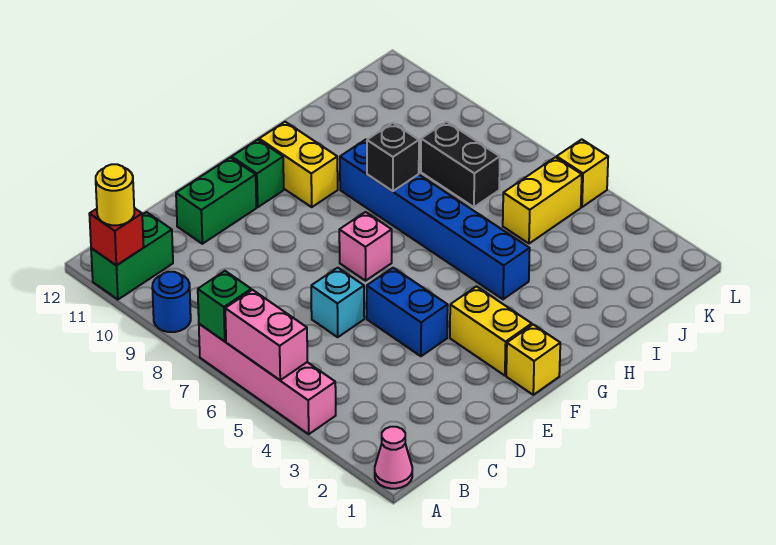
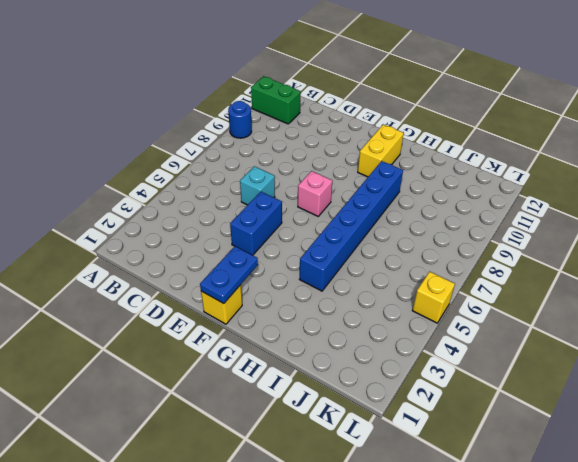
blue plate F1:F2 level 2 -> none
none -> pink cone A1 level 1
none -> pink brick A4:A7 level 1
none -> green brick D11:E11 level 1

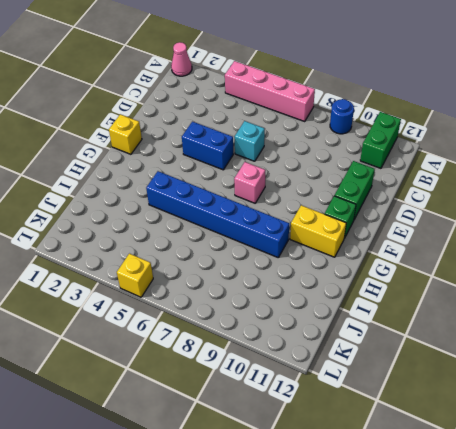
none -> yellow brick F2:F3 level 1
none -> yellow brick J5:K5 level 1
none -> black brick J7:J8 level 1

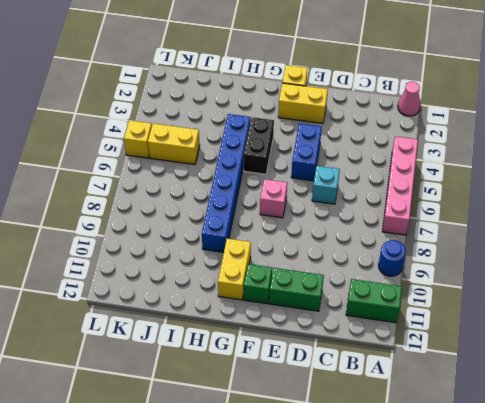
yellow brick E2:F2 level 1 -> yellow brick F2:F3 level 1
black brick G4:G5 level 1 -> black brick J7:J8 level 1
none -> pink brick A5:A6 level 2
none -> green brick A7 level 2
none -> red brick A11 level 2

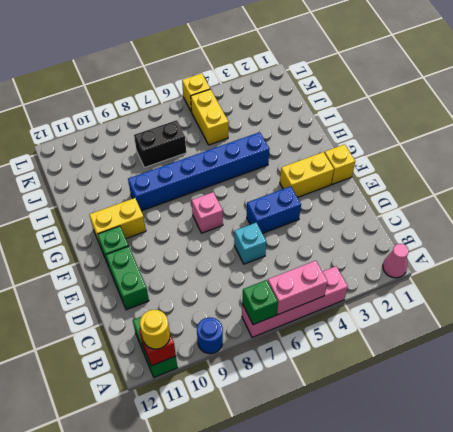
none -> black brick H8 level 2

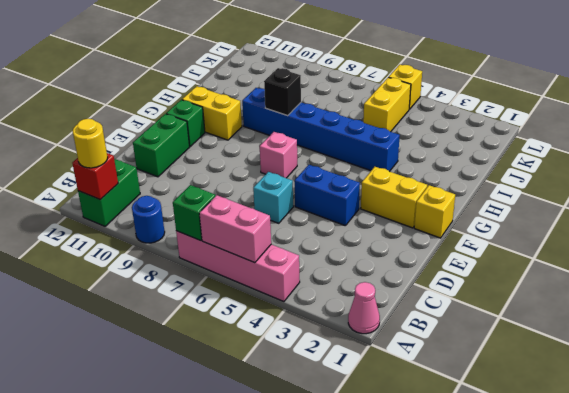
none -> black brick J7:J8 level 1

